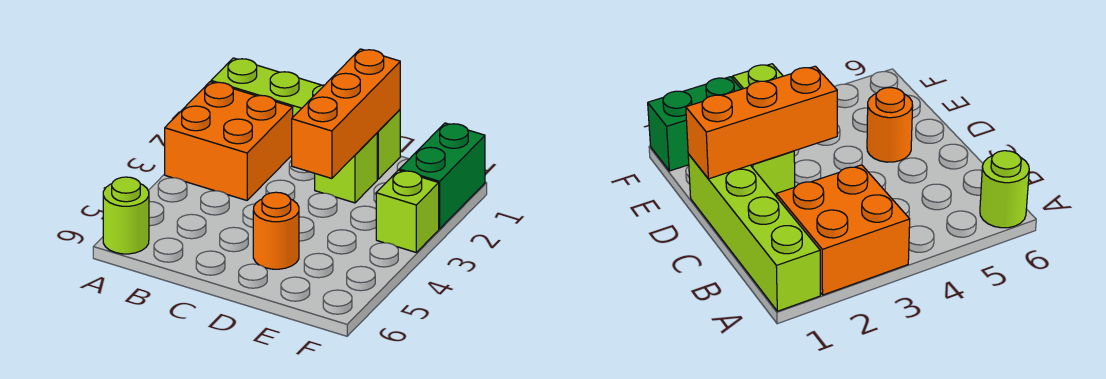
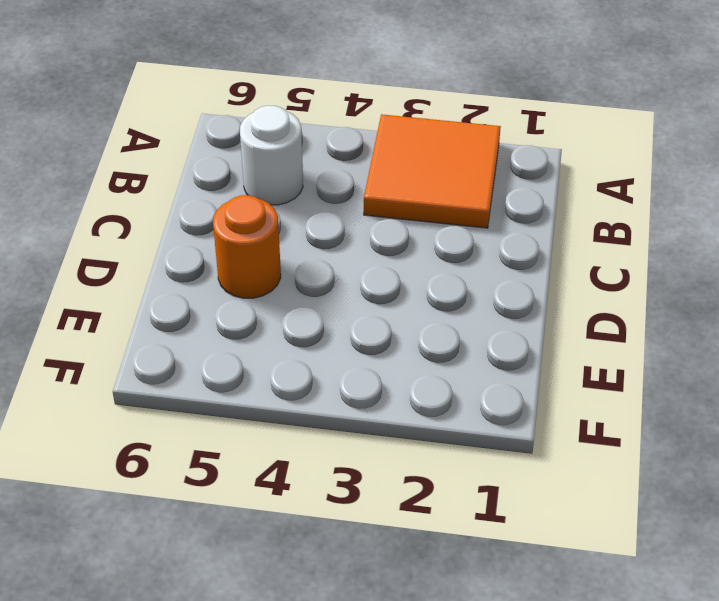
orange tile A2:B3 level 1 -> orange brick A2:B3 level 1
white round brick B5 level 1 -> none
none -> lime brick A1:D1 level 1
none -> lime round brick A6 level 1

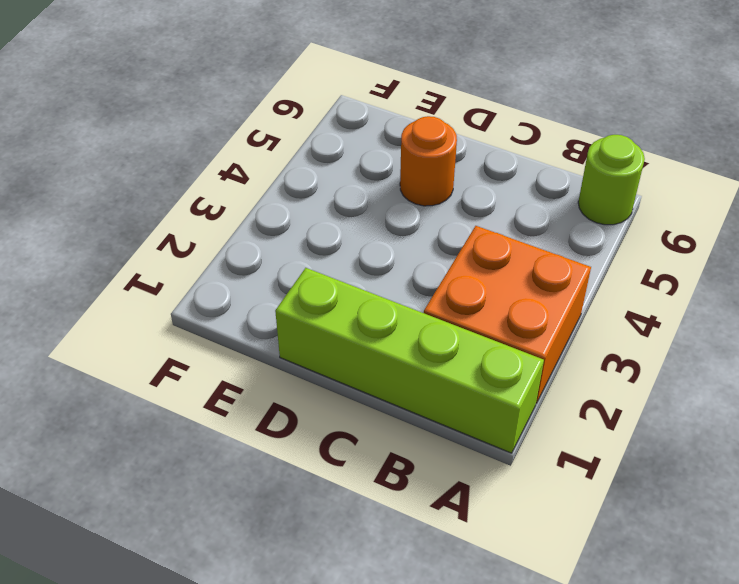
none -> lime brick D2 level 1
none -> green brick F1:F2 level 1

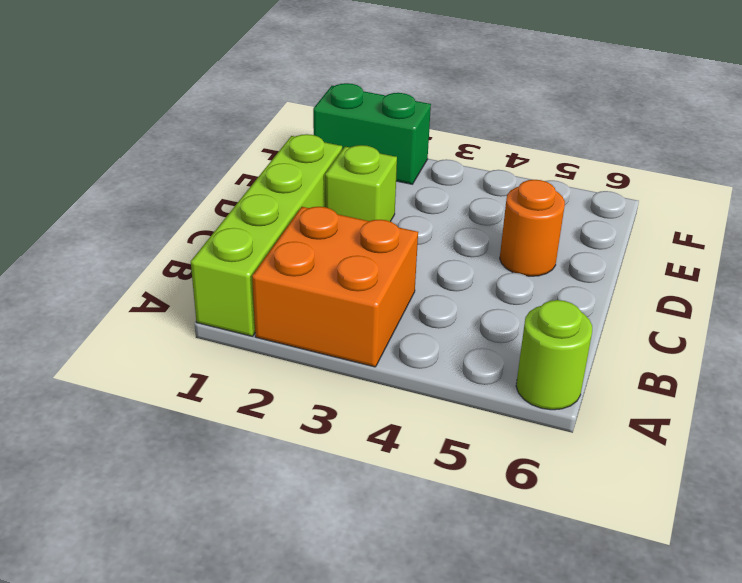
none -> lime brick F3 level 1
none -> orange brick D1:D3 level 2

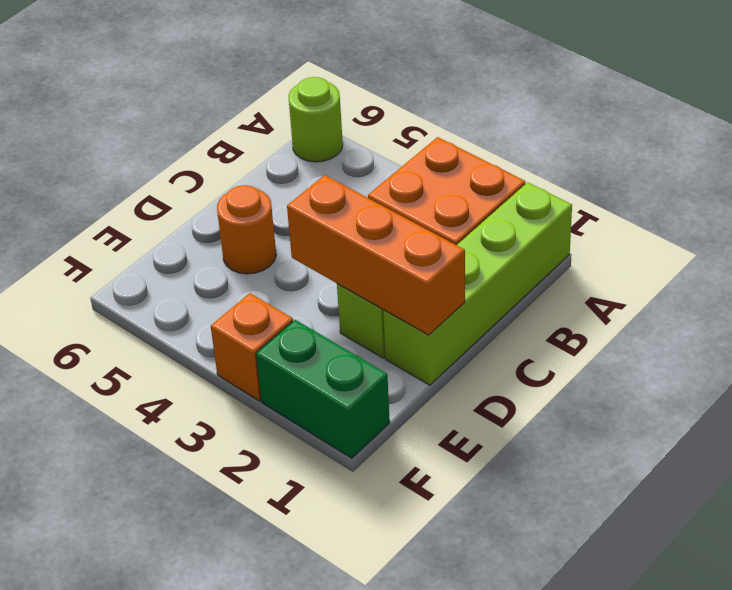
orange brick F3 level 1 -> lime brick F3 level 1

